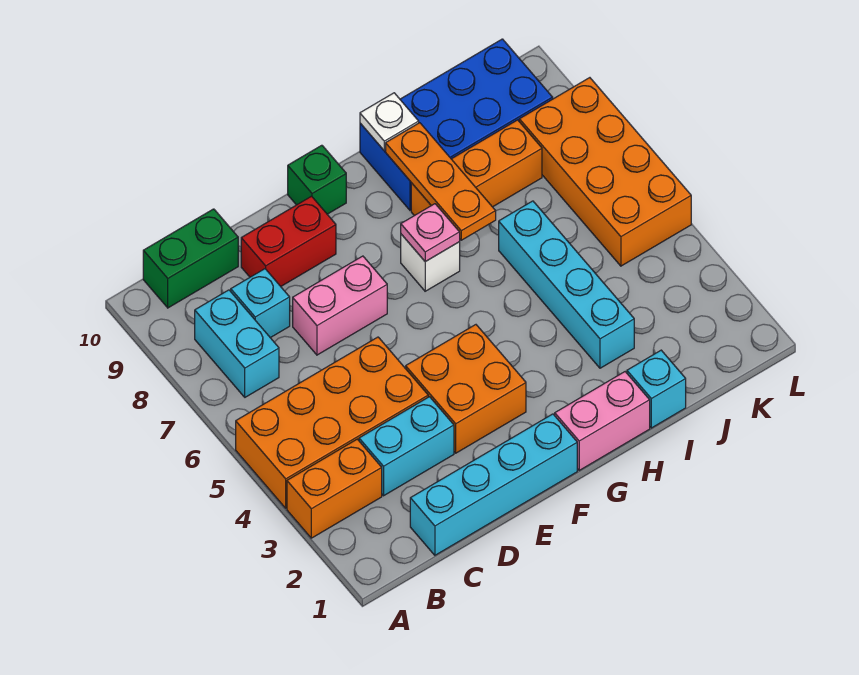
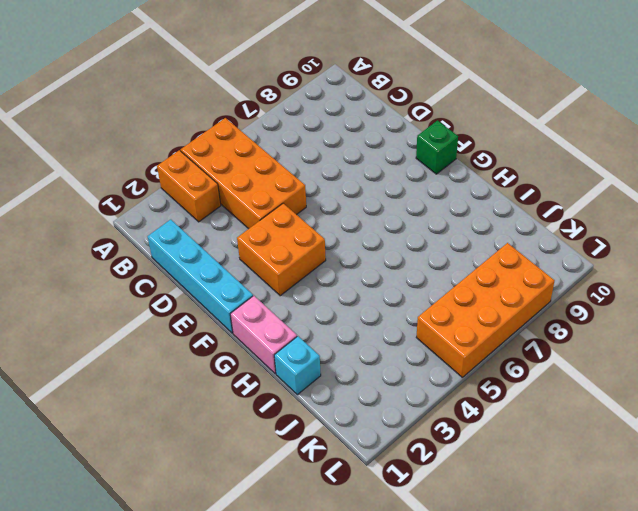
none -> cyan brick B7:B8 level 1
none -> green brick B10:C10 level 1
none -> cyan brick C3:D3 level 1

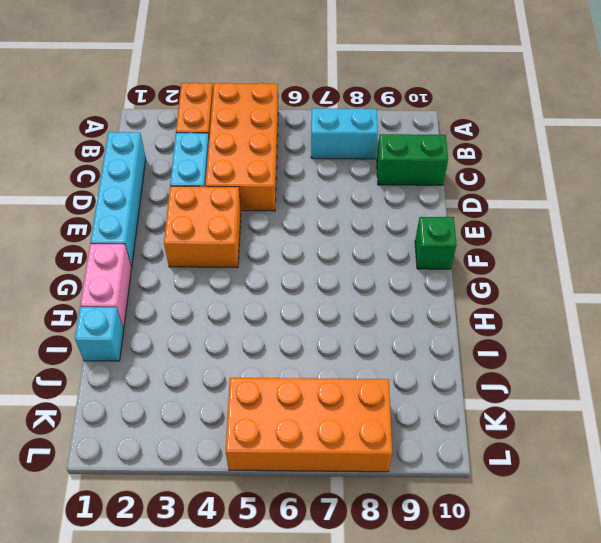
green brick C9:C10 level 1 -> green brick B10:C10 level 1
none -> cyan brick C8 level 1
none -> pink brick D7:E7 level 1
none -> red brick D9:E9 level 1

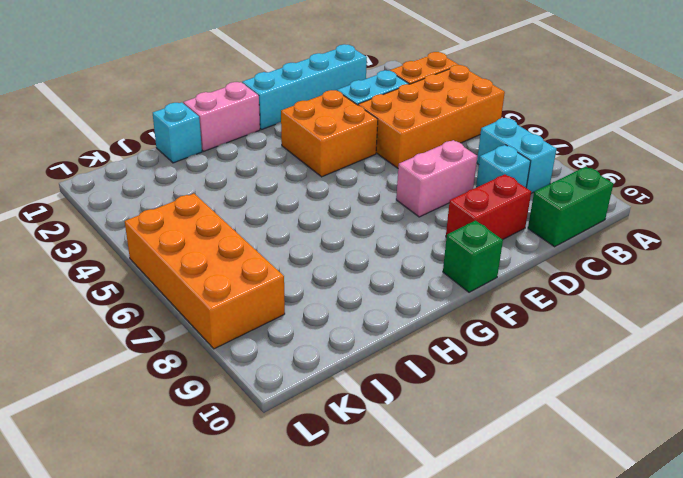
none -> white brick G7 level 1
none -> orange brick H8:J8 level 1
none -> blue brick H9:K10 level 1

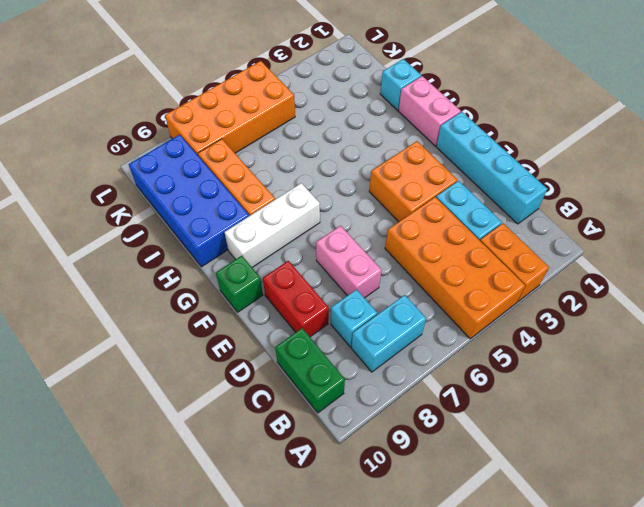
white brick G7:G9 level 1 -> white brick G7 level 1
none -> cyan brick I3:I6 level 1
none -> pink plate G7 level 2
none -> orange plate H7:H9 level 2

